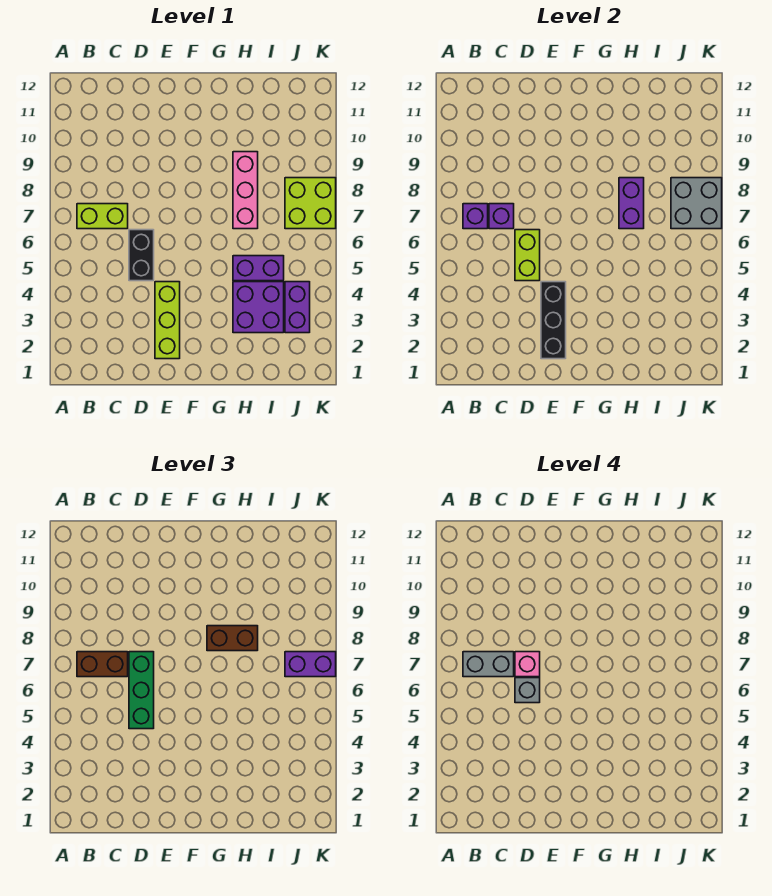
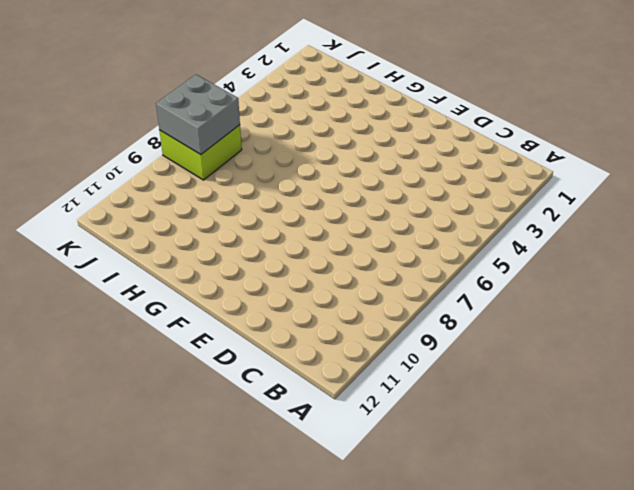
none -> lime brick B7:C7 level 1
none -> black brick D5:D6 level 1
none -> lime brick E2:E4 level 1

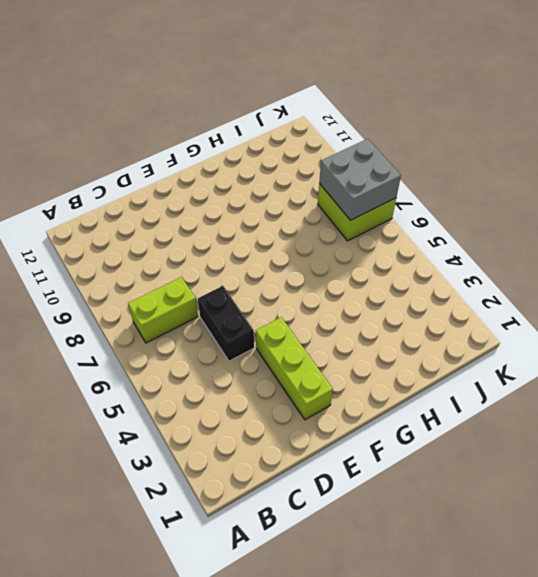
none -> purple brick H3:I4 level 1
none -> purple brick H5:I5 level 1
none -> pink brick H7:H9 level 1

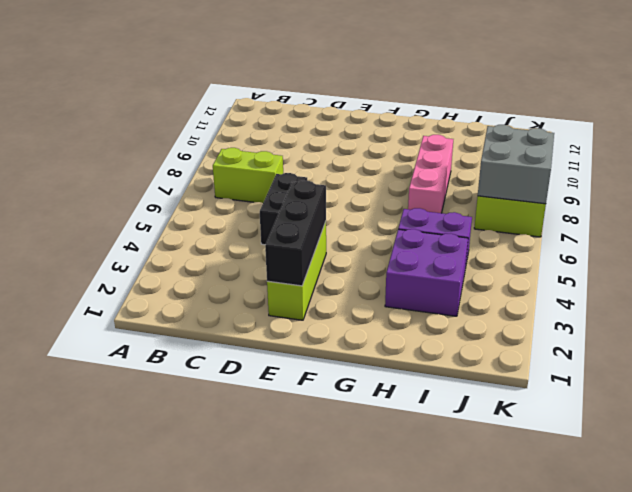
none -> purple brick J3:J4 level 1
none -> purple brick B7 level 2
none -> purple brick C7 level 2

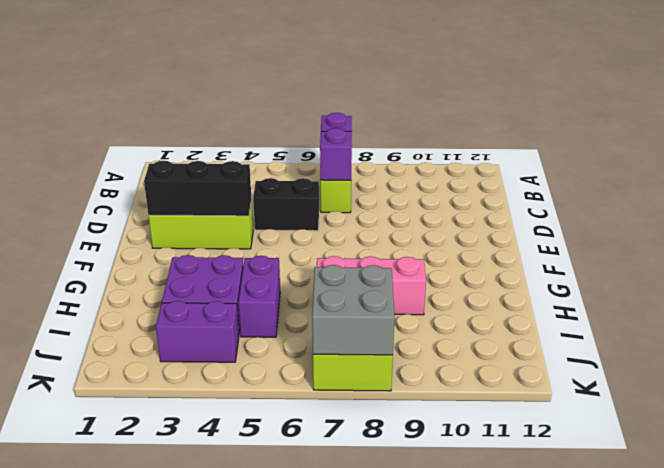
none -> lime brick D5:D6 level 2
none -> purple brick H7:H8 level 2
none -> brown brick B7:C7 level 3

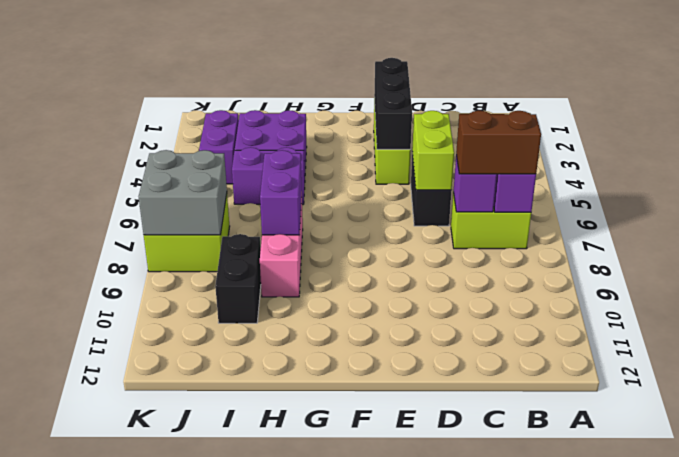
black brick I9:I10 level 1 -> none
none -> green brick D5:D7 level 3
none -> brown brick G8:H8 level 3
none -> purple brick J7:K7 level 3

